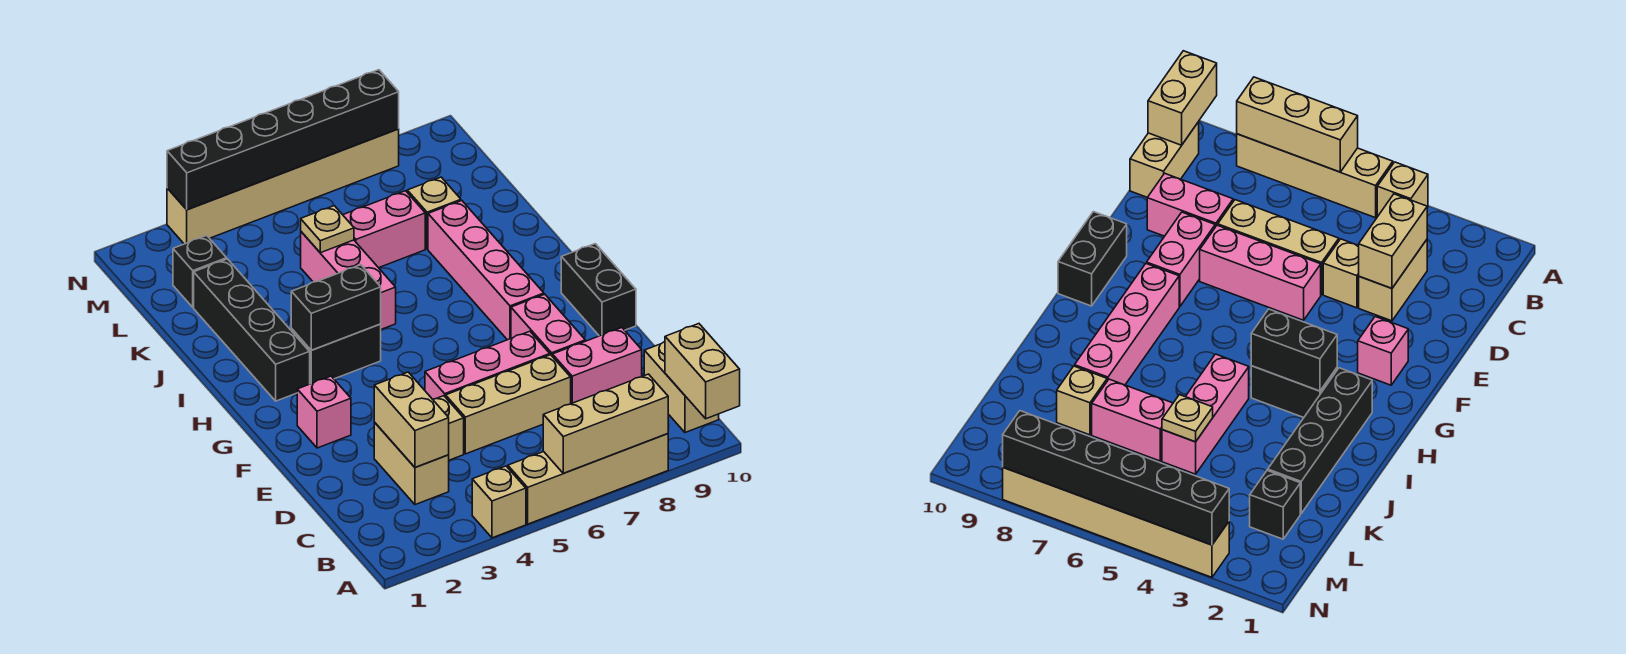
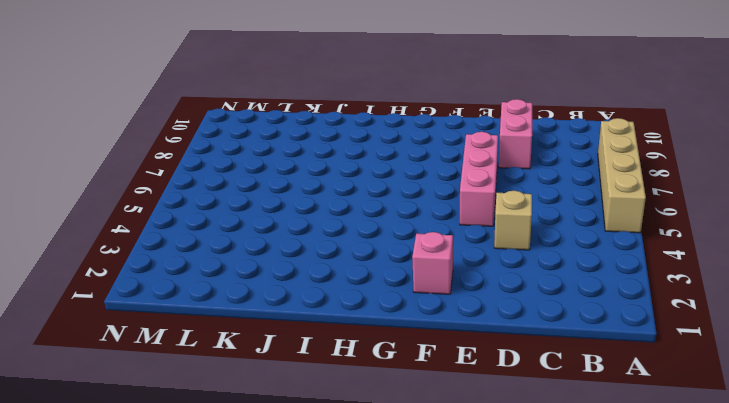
none -> tan brick A4 level 1
none -> tan brick B10:C10 level 1
none -> tan brick C3:D3 level 1

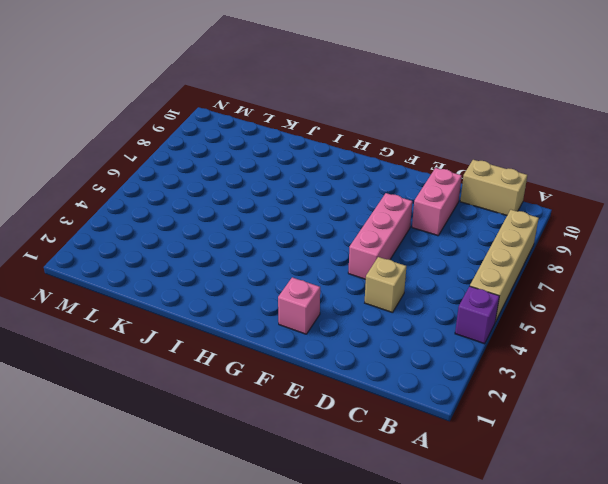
purple brick A4 level 1 -> tan brick A4 level 1
none -> tan brick C3:D3 level 1
none -> tan brick D5:D7 level 1
none -> pink brick E8:F8 level 1

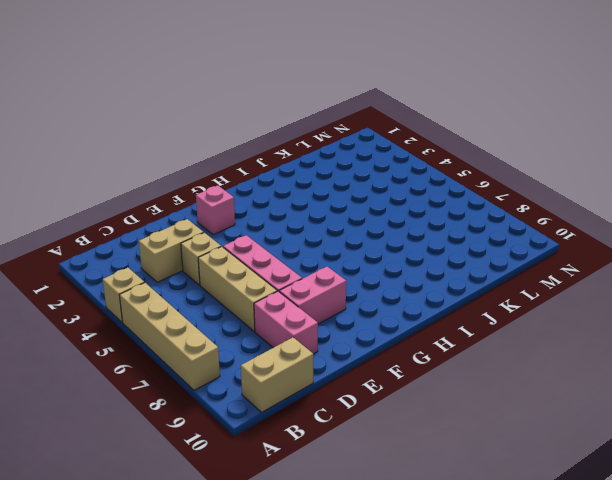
none -> black brick F10:G10 level 1
none -> pink brick G8:J8 level 1
none -> black brick H2:K2 level 1

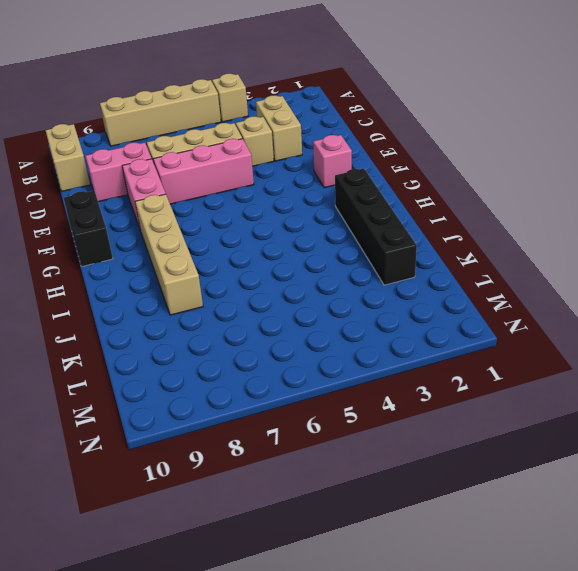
tan brick G8:J8 level 1 -> pink brick G8:J8 level 1
none -> black brick H3:H4 level 1
none -> pink brick I5:K5 level 1
none -> pink brick K6:K7 level 1

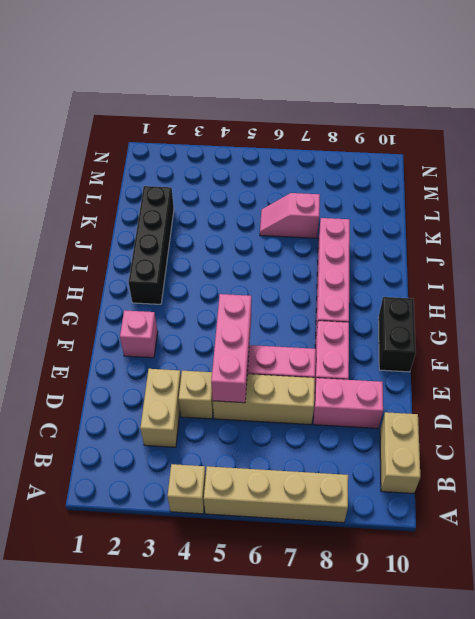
pink brick D5:F5 level 2 -> pink brick I5:K5 level 1
pink slope K6:K7 level 1 top 7 -> pink brick K6:K7 level 1
none -> black brick H3:H4 level 1
none -> tan brick K8 level 1
none -> black brick L2 level 1

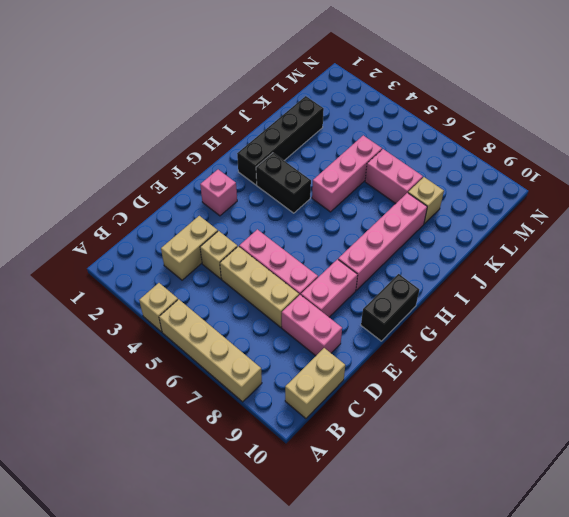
none -> black brick L2 level 1
none -> tan brick N3:N8 level 1
none -> tan brick A6:A8 level 2

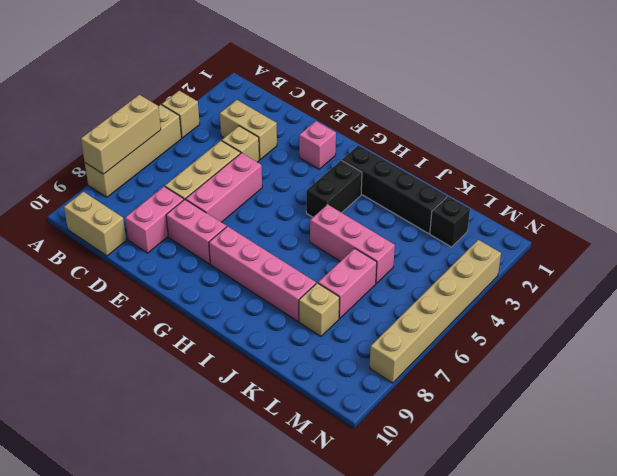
none -> black brick F10:G10 level 1
none -> tan brick A10:B10 level 2
none -> tan brick C3:D3 level 2

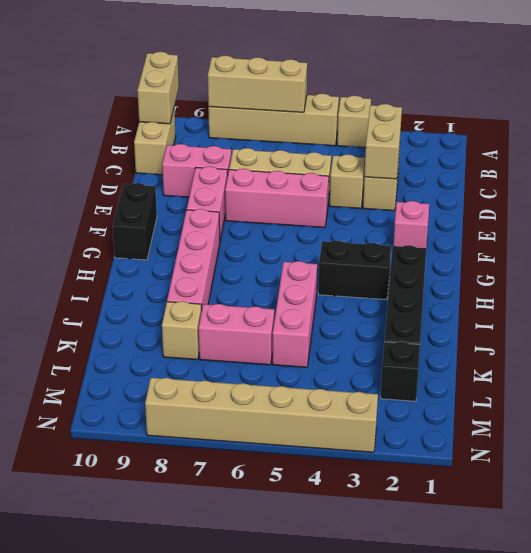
none -> black brick H3:H4 level 2
none -> tan plate K5 level 2
none -> black brick N3:N8 level 2

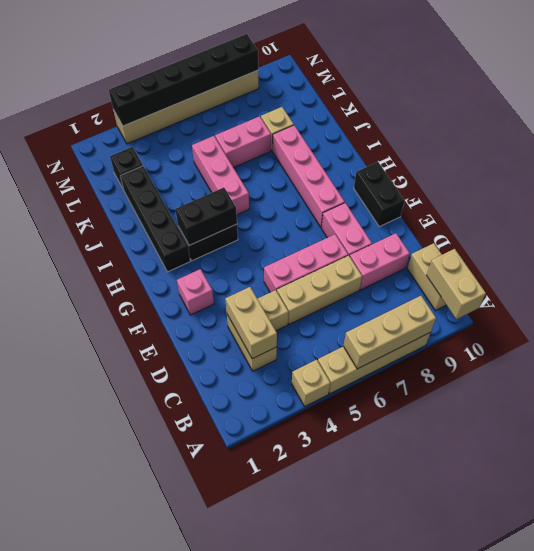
none -> tan plate K5 level 2

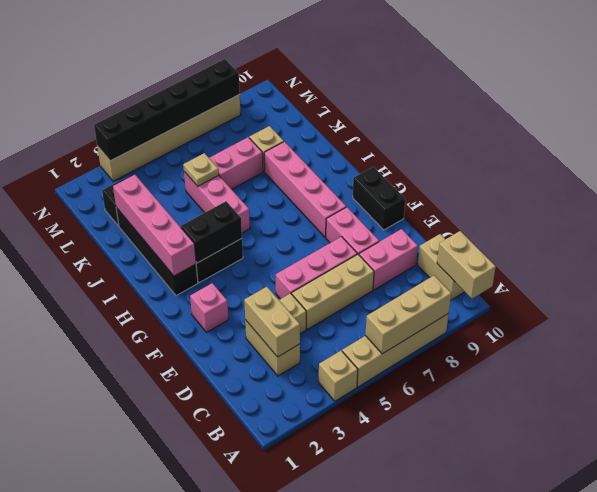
pink brick H2:K2 level 2 -> none

